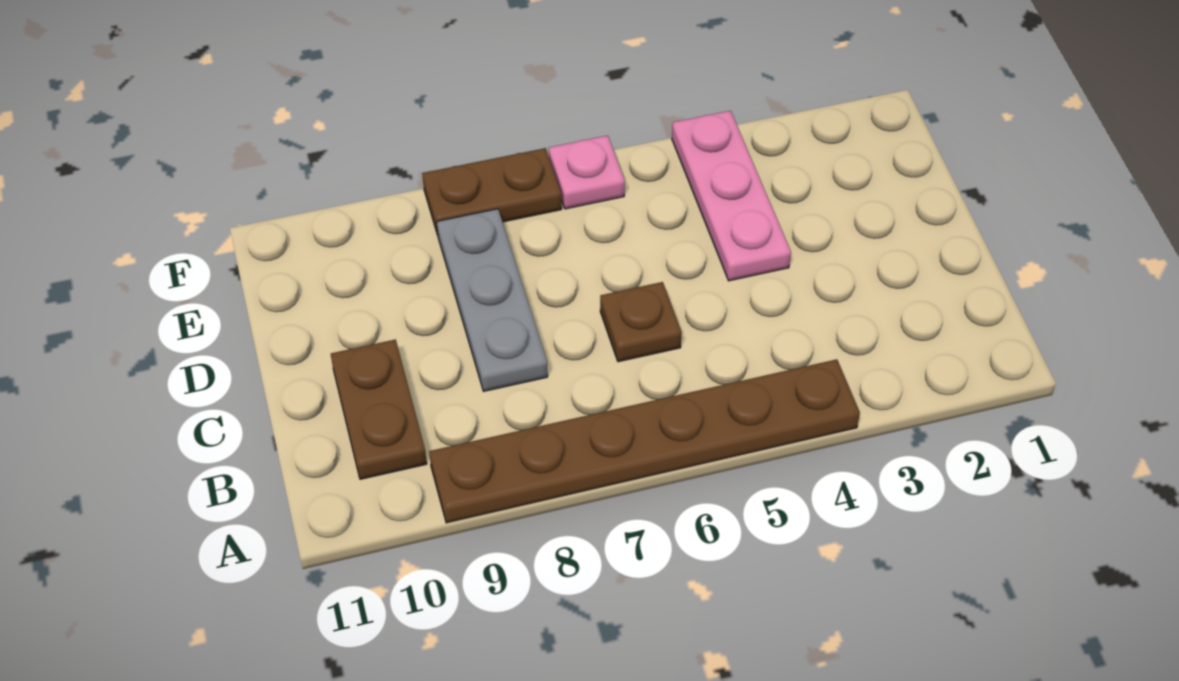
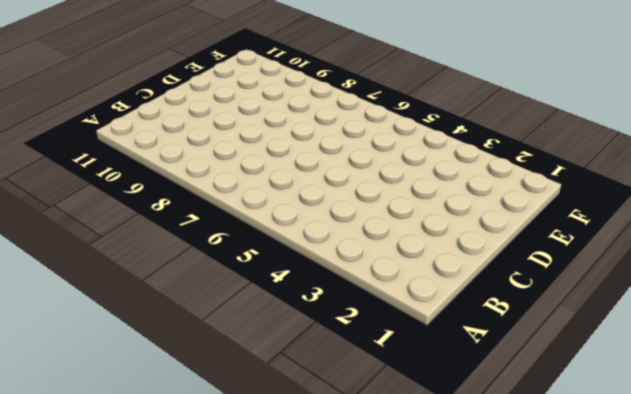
none -> brown plate A4:A9 level 1
none -> brown plate B10:C10 level 1

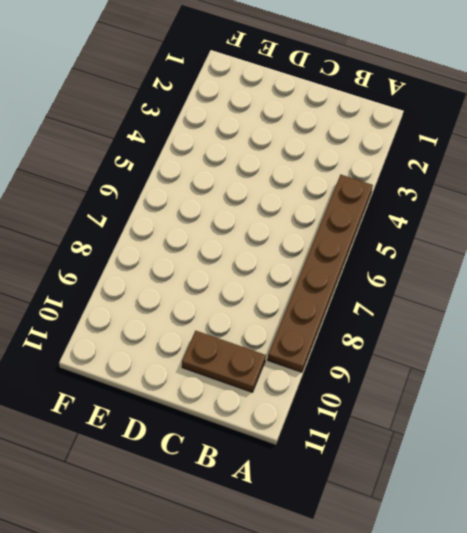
none -> brown plate C6 level 1
none -> grey plate C8:E8 level 1

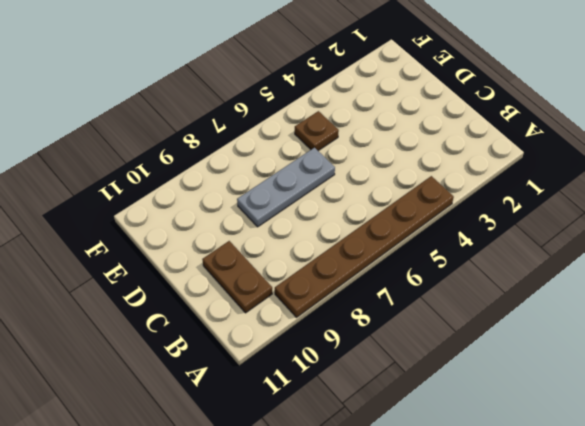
grey plate D6:D8 level 1 -> grey plate C8:E8 level 1
brown plate E5 level 1 -> brown plate C6 level 1
none -> pink plate D4:F4 level 1
none -> pink plate F6 level 1

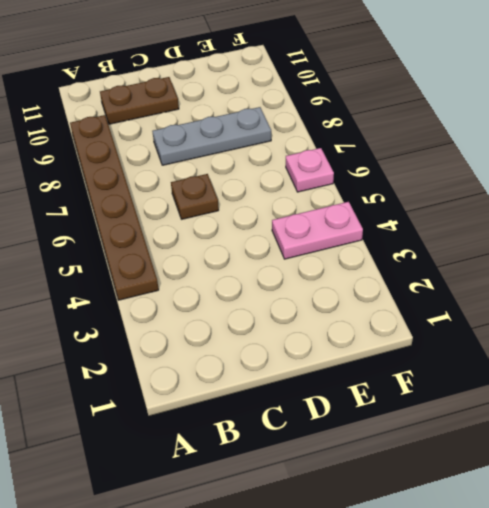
pink plate E4:F4 level 1 -> pink plate D4:F4 level 1
none -> brown plate F7:F8 level 1

